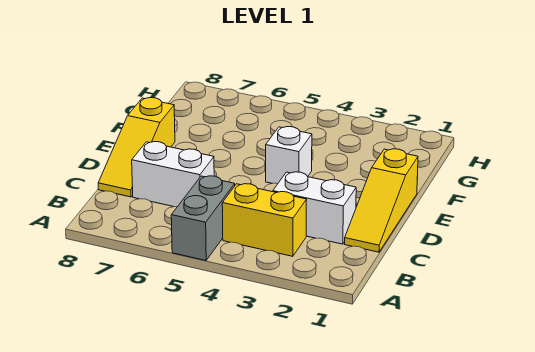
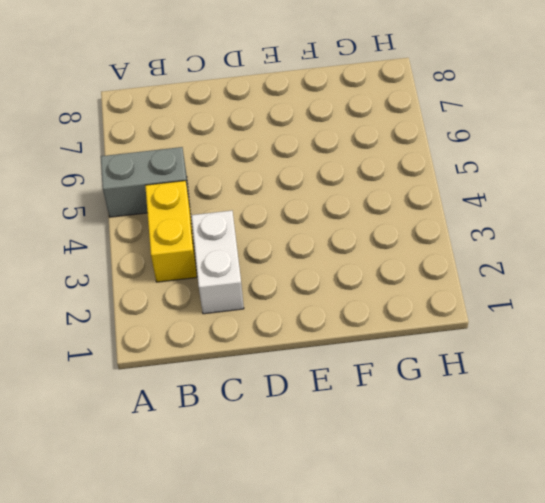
none -> yellow slope C1:E1 level 1 top E
none -> white brick C6:C7 level 1

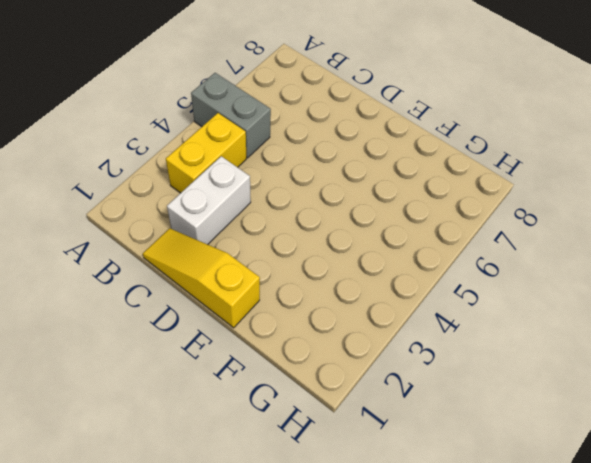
none -> white brick C6:C7 level 1
none -> yellow slope C8:E8 level 1 top E

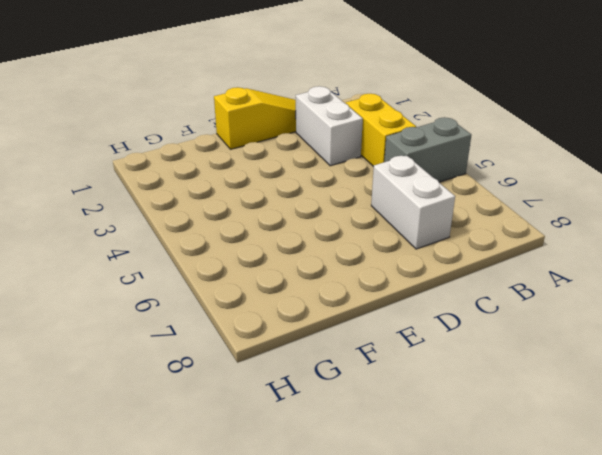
none -> yellow slope C8:E8 level 1 top E
none -> white brick E4 level 1

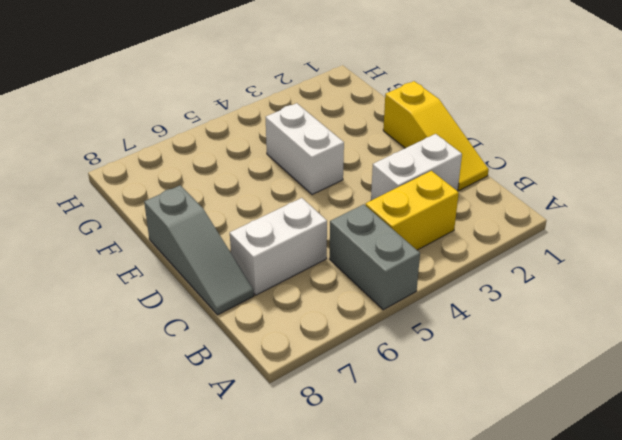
grey slope C8:E8 level 1 top E -> yellow slope C8:E8 level 1 top E
white brick E4:F4 level 1 -> white brick E4 level 1

